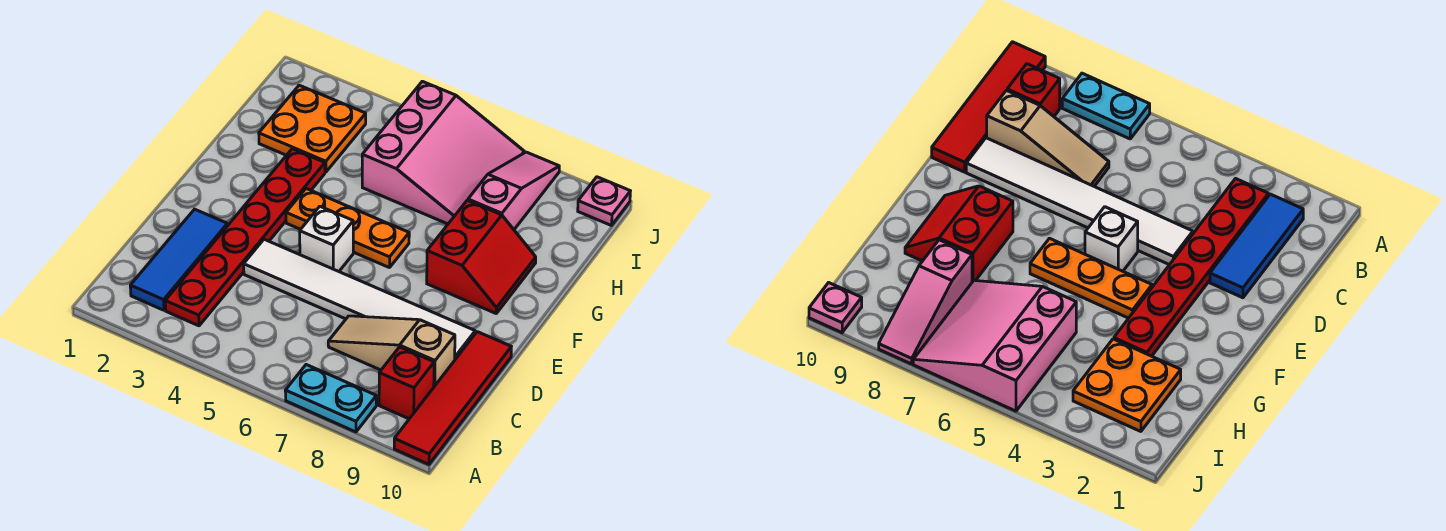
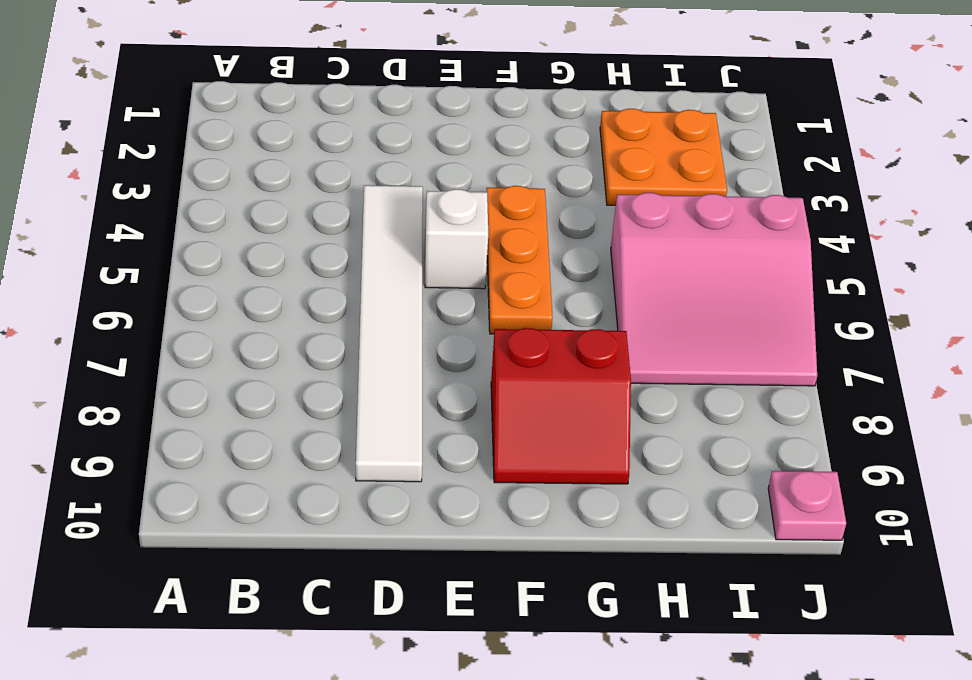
none -> cyan plate A7:A8 level 1
none -> red tile A10:D10 level 1
none -> blue tile B2:D2 level 1

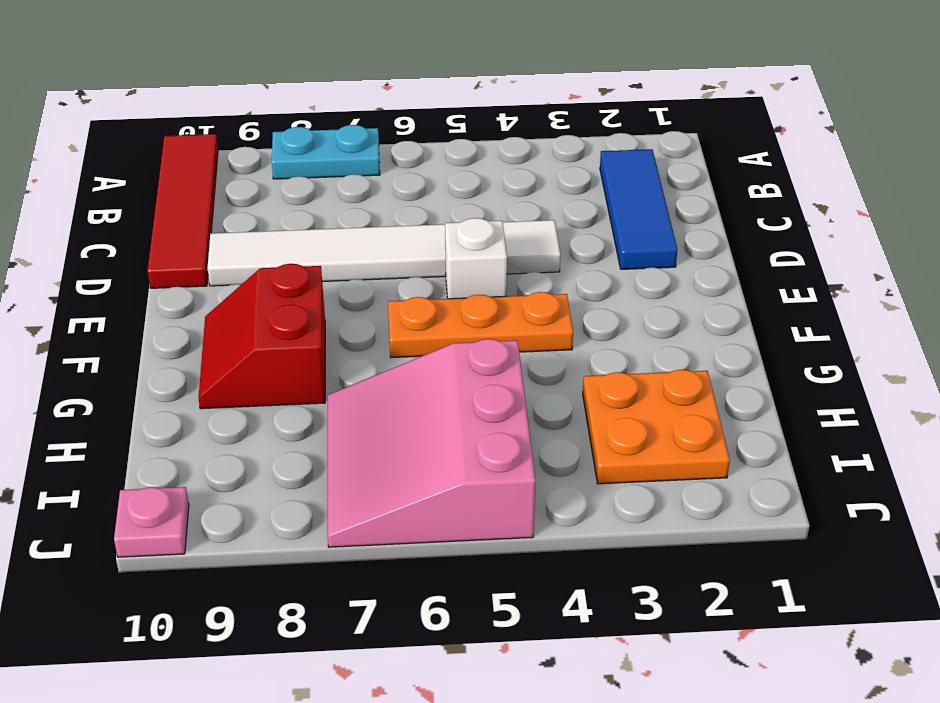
none -> red plate B3:G3 level 1
none -> red brick B9 level 1
none -> tan slope C7:C9 level 1 top 9

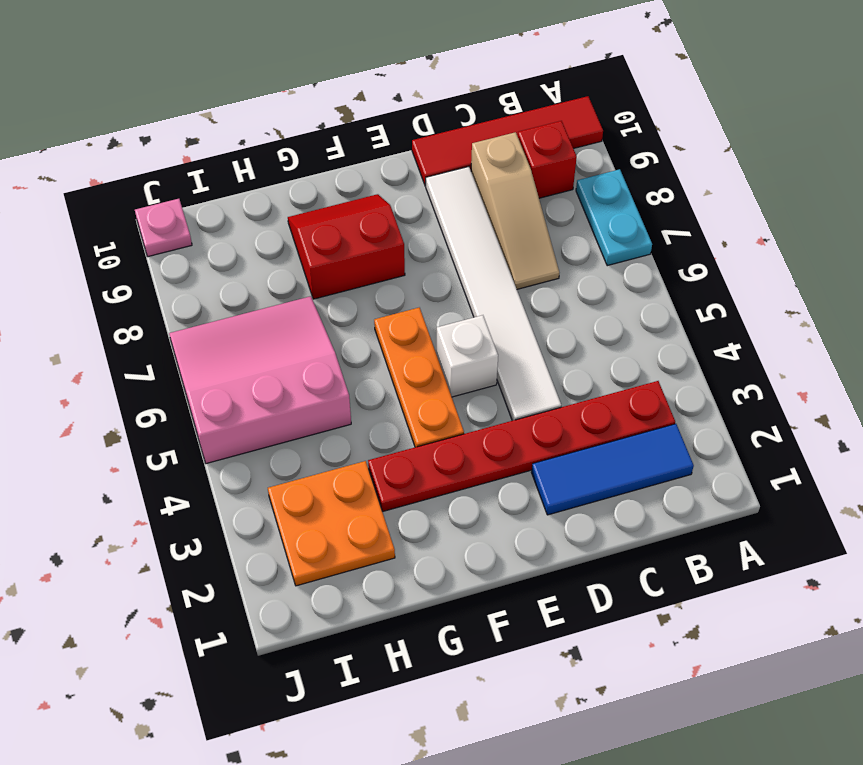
none -> pink slope H8:J8 level 1 top H

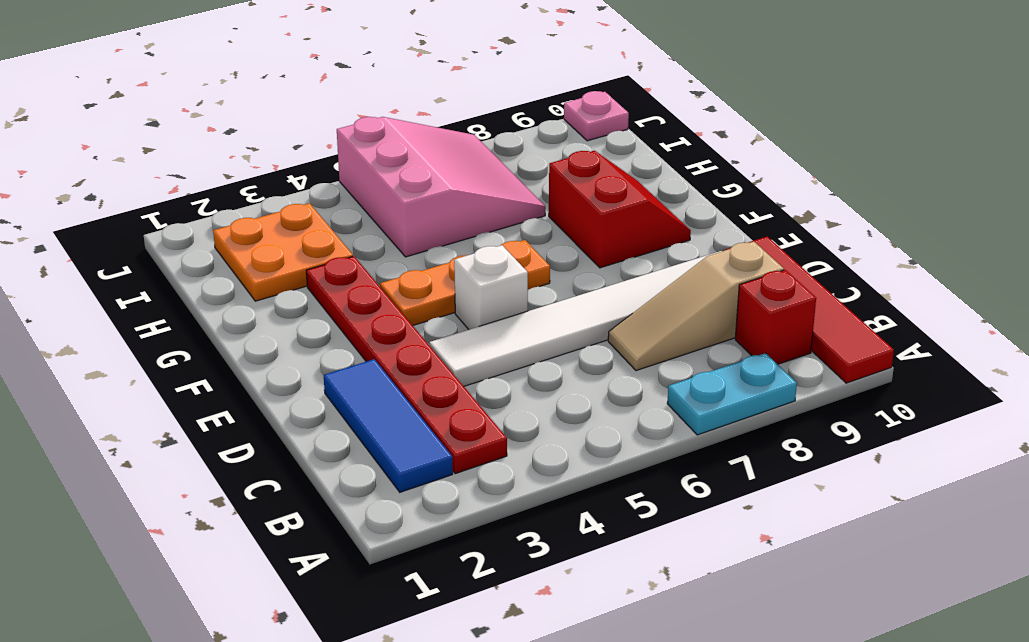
none -> pink slope H8:J8 level 1 top H

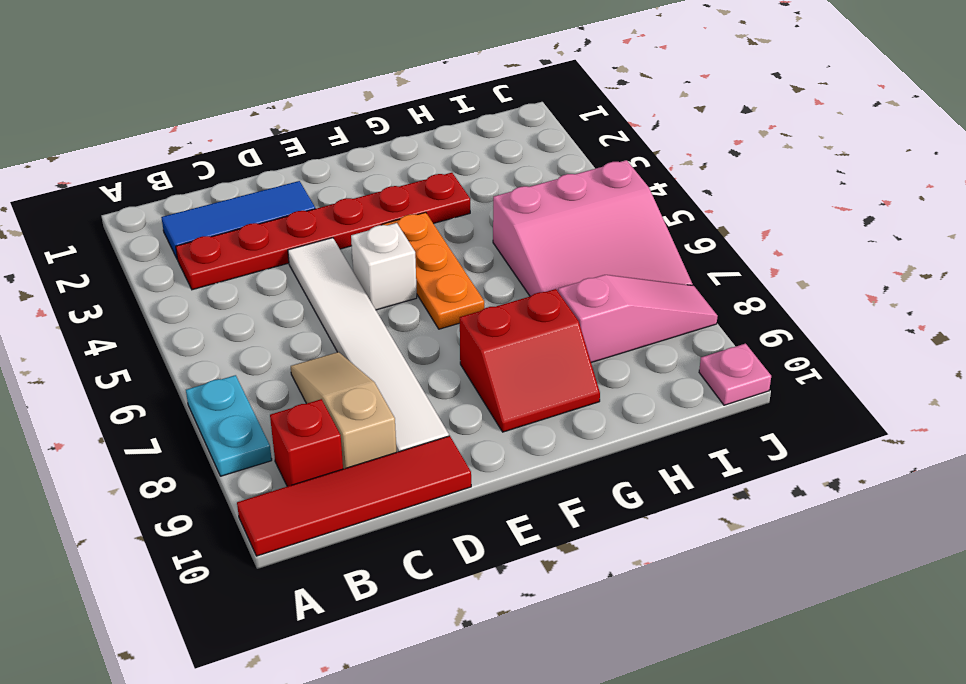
none -> orange plate H2:I3 level 1

